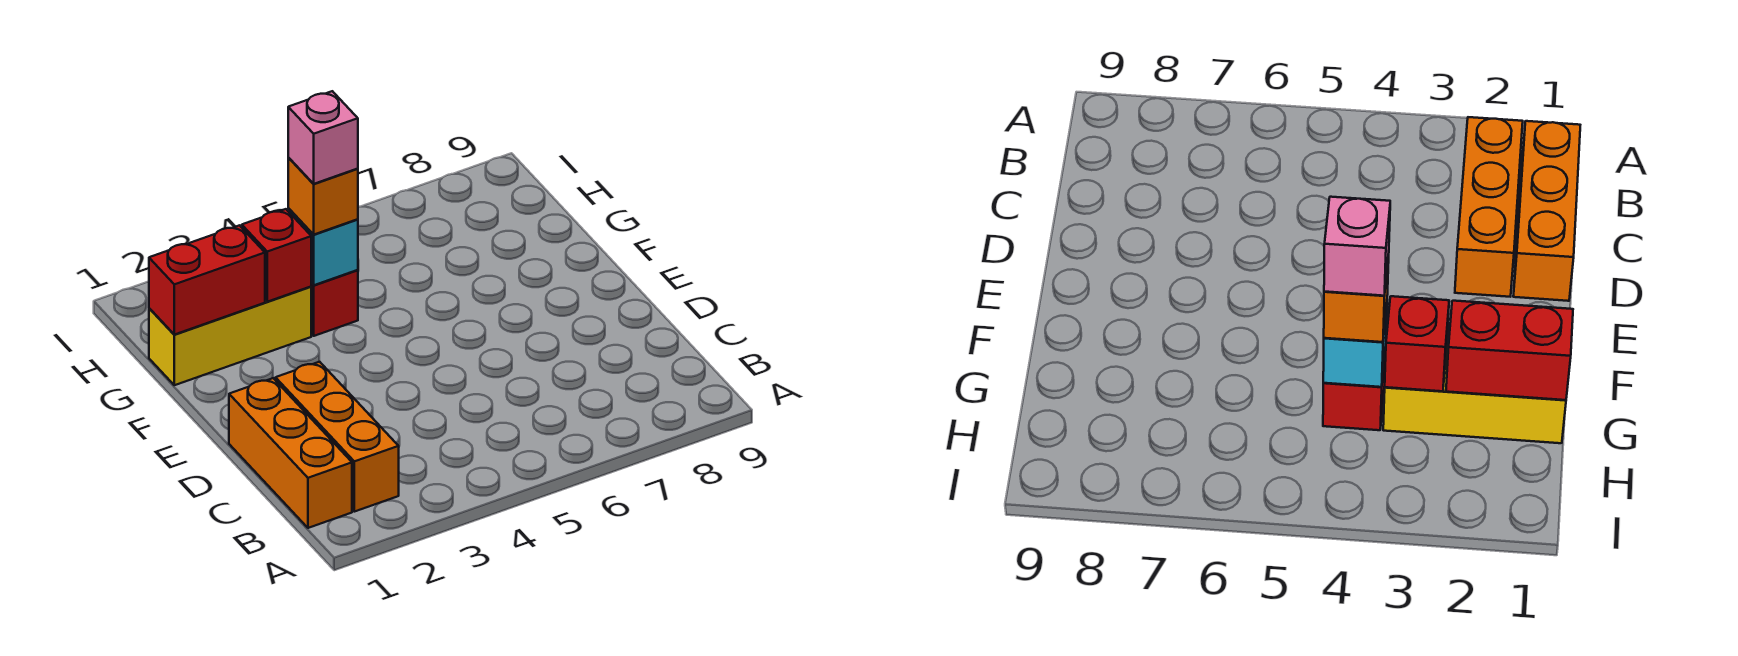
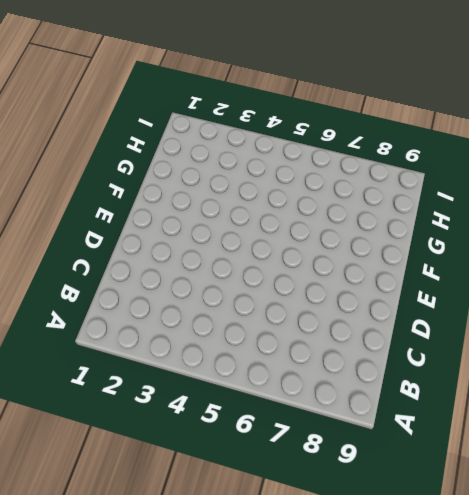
none -> orange brick B1:D1 level 1
none -> orange brick B2:D2 level 1

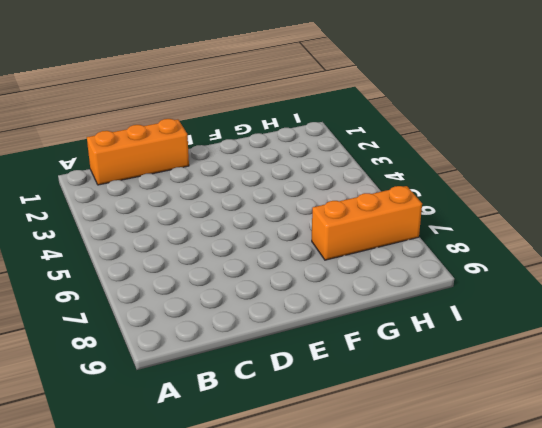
orange brick G7:I7 level 1 -> orange brick B2:D2 level 1
none -> yellow brick G1:G3 level 1
none -> red brick G4 level 1

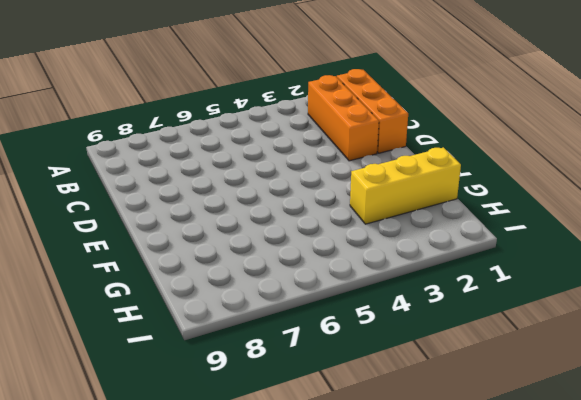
none -> red brick G4 level 1
none -> red brick G1:G2 level 2

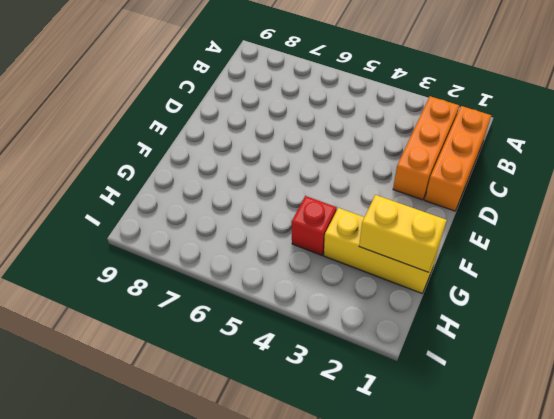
yellow brick G1:G2 level 2 -> red brick G1:G2 level 2
none -> red brick G3 level 2
none -> cyan brick G4 level 2

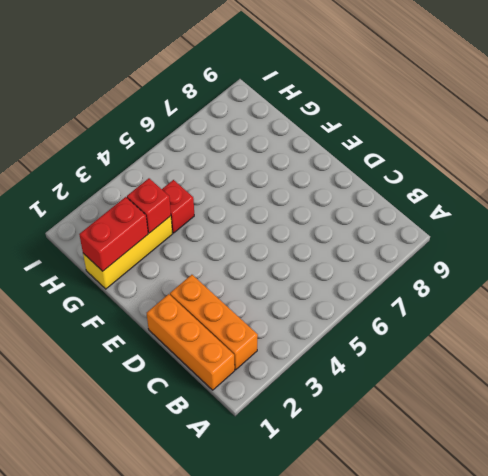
none -> cyan brick G4 level 2
none -> orange brick G4 level 3

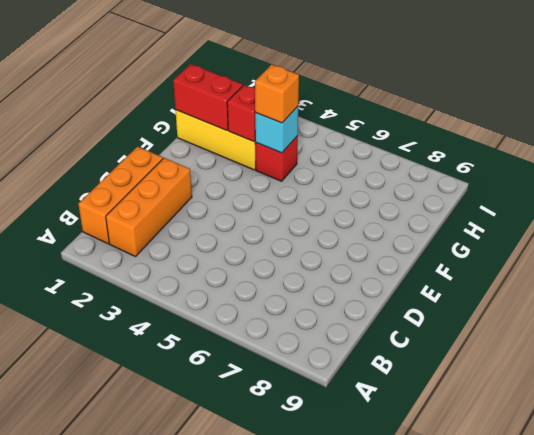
none -> pink brick G4 level 4

